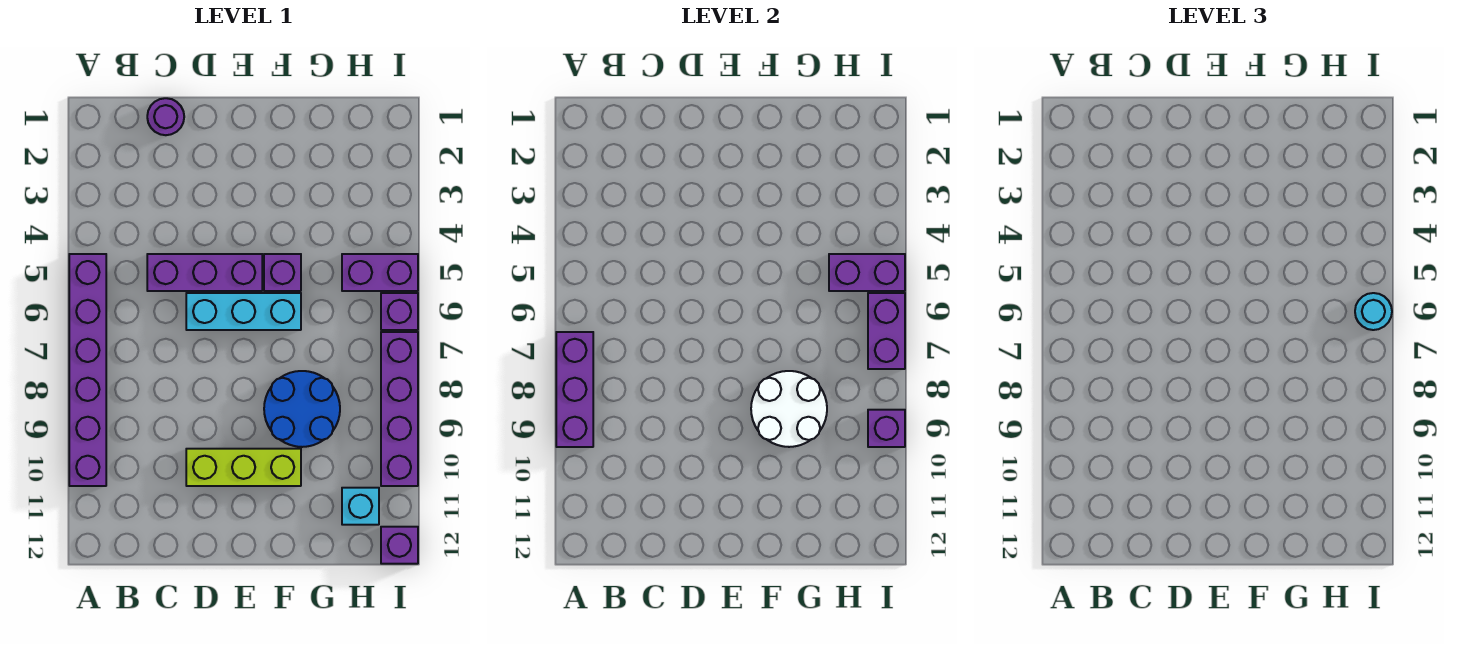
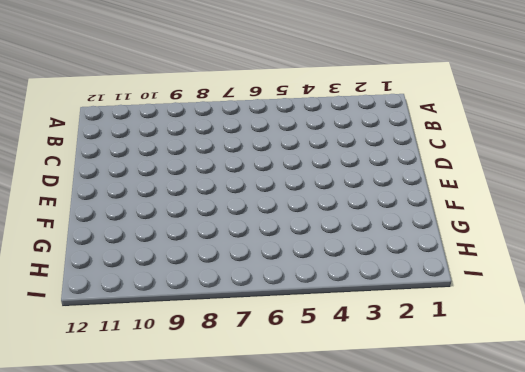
none -> purple brick A5:A10 level 1
none -> purple round brick C1 level 1
none -> purple brick C5:E5 level 1

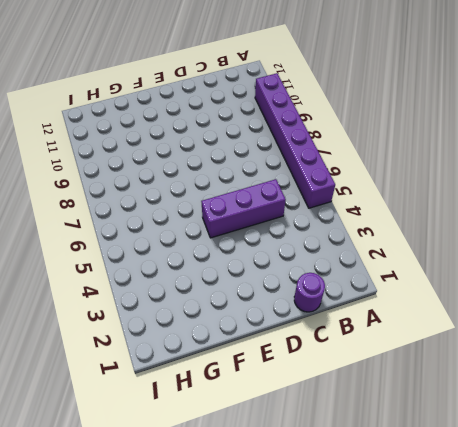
none -> cyan brick D6:F6 level 1
none -> lime brick D10:F10 level 1
none -> purple brick F5 level 1

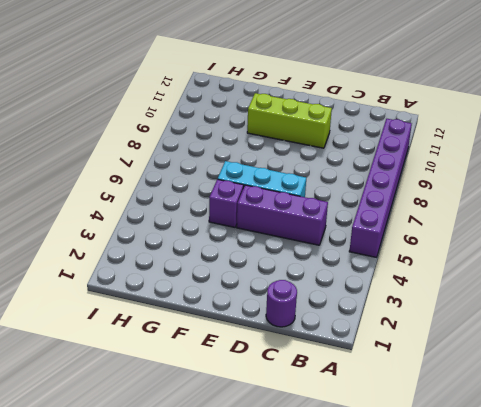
none -> blue round brick F8:G9 level 1
none -> purple brick H5:I5 level 1
none -> cyan brick H11 level 1

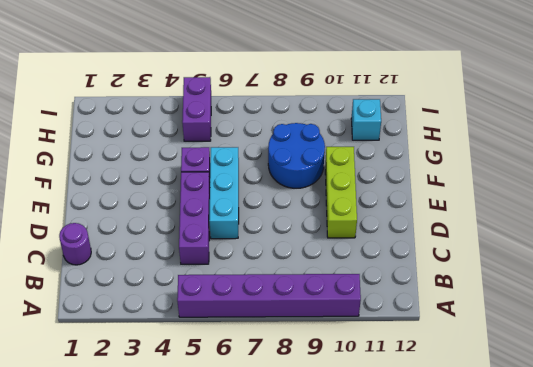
none -> purple brick I6 level 1
none -> purple brick I7:I10 level 1
none -> purple brick I12 level 1

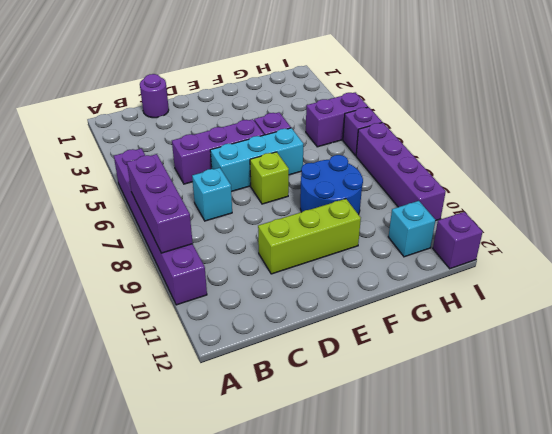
cyan brick C7 level 1 -> none
lime brick E7 level 1 -> none
none -> white round brick F8:G9 level 2
none -> purple brick H5:I5 level 2
none -> purple brick I6:I7 level 2

